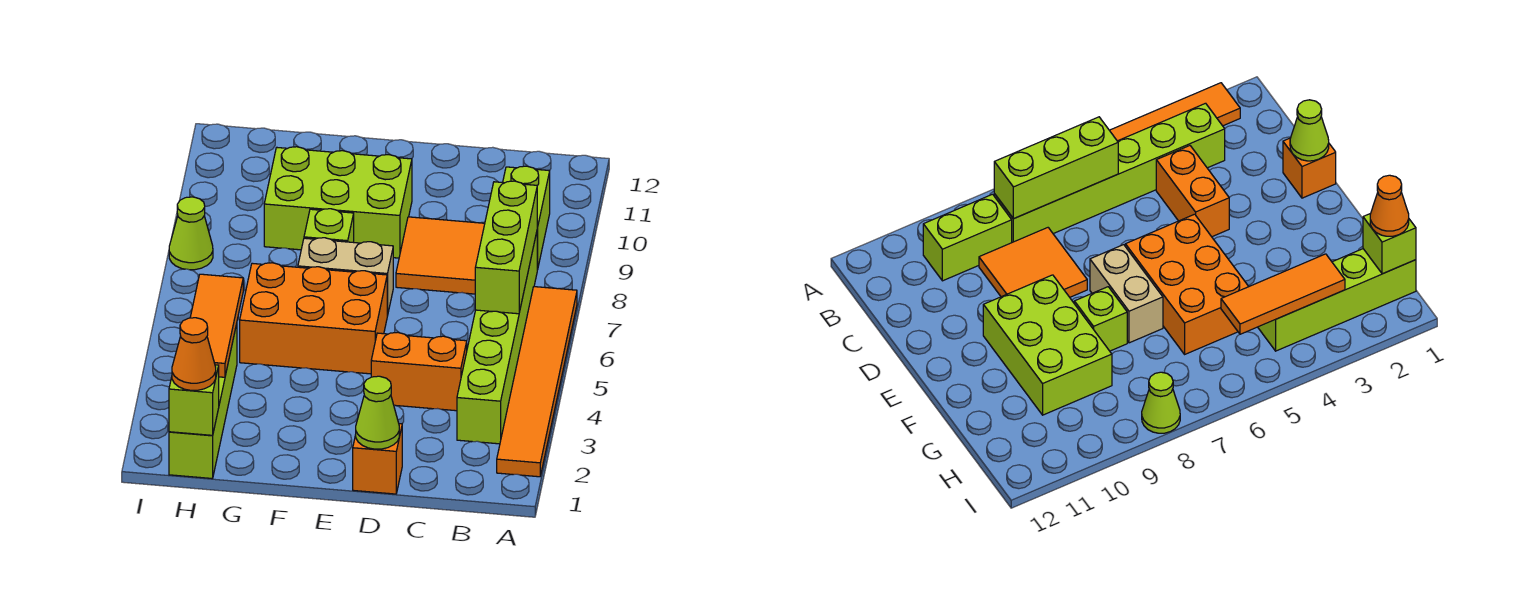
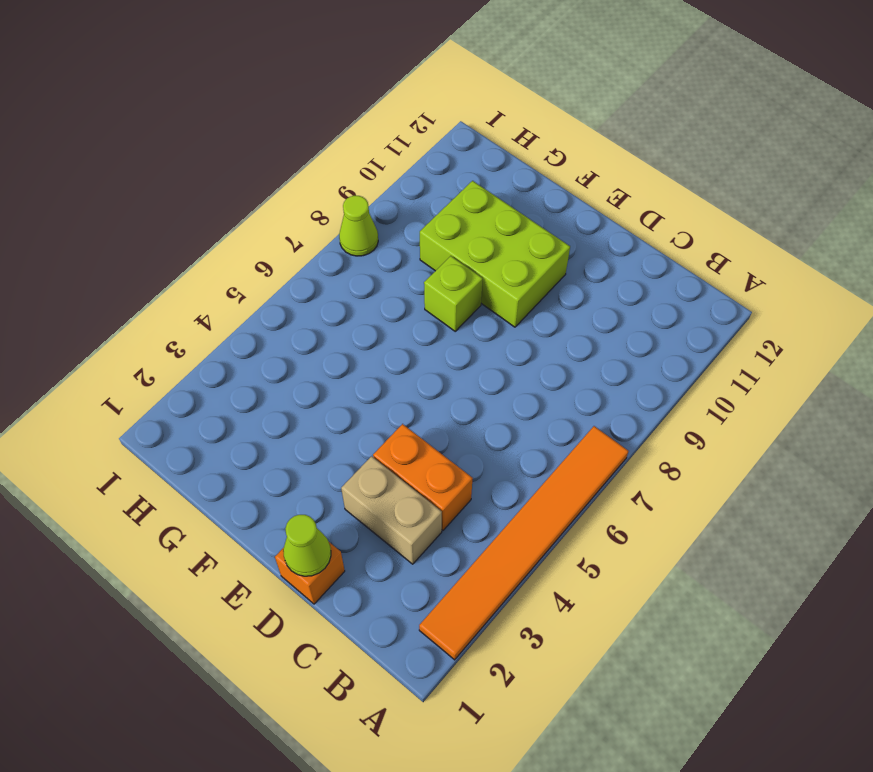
tan brick C3:D3 level 1 -> tan brick E7:F7 level 1
none -> lime brick B3:B8 level 1
none -> lime brick B9:B10 level 1
none -> orange tile C8:D9 level 1

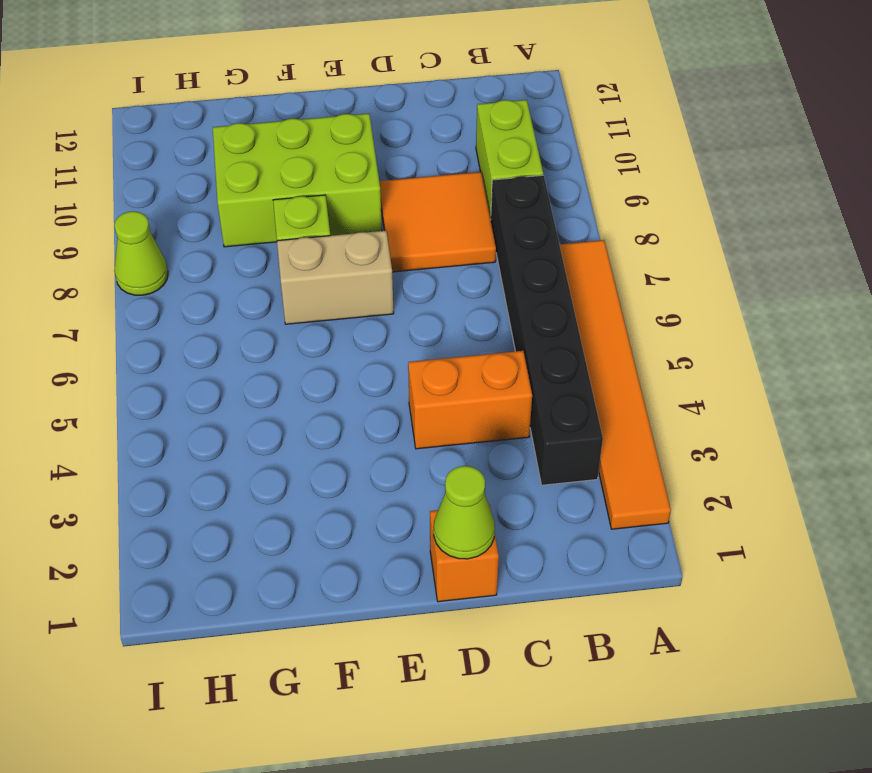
black brick B3:B8 level 1 -> lime brick B3:B8 level 1
none -> orange brick E5:G6 level 1
none -> lime brick H1:H4 level 1
none -> lime brick B6:B8 level 2

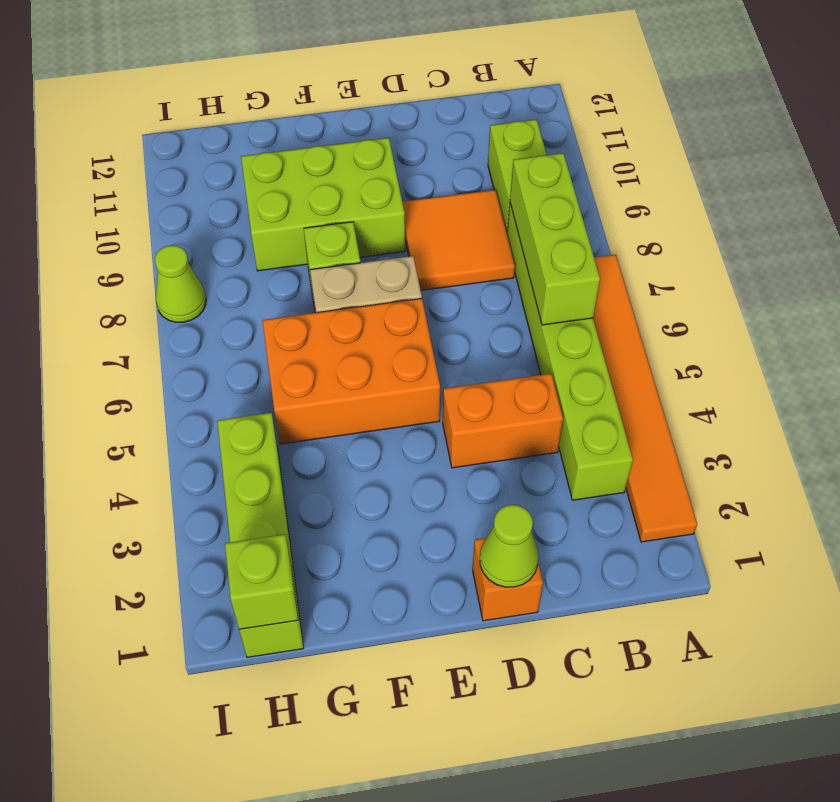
none -> orange tile H3:H5 level 2
none -> orange cone H1 level 3

